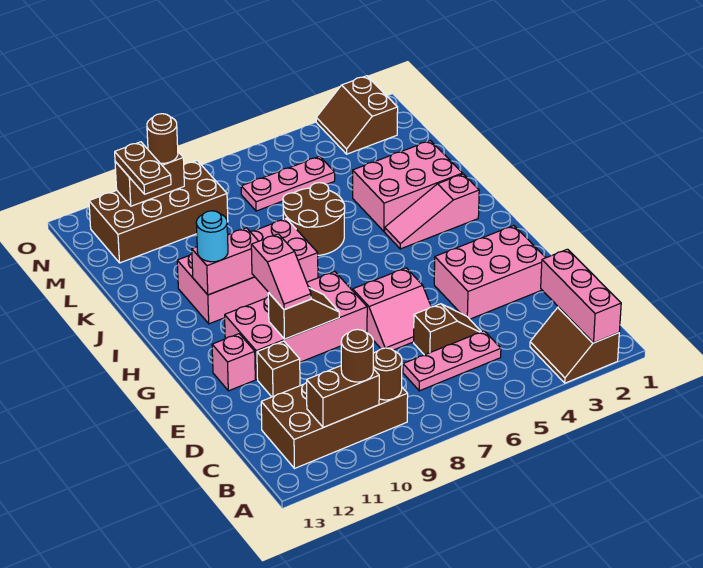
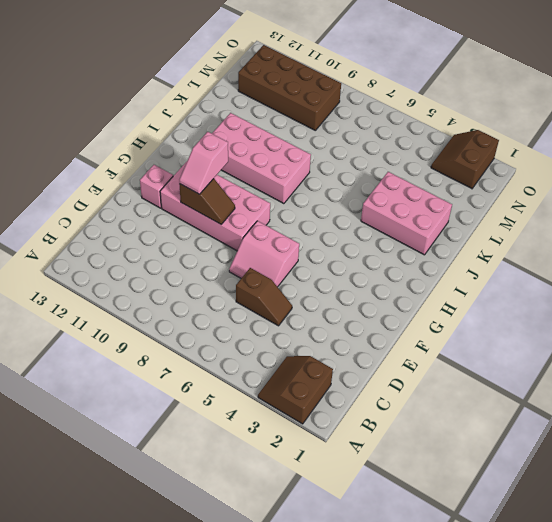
none -> brown brick B9:C12 level 1
none -> pink plate C5:C7 level 1
none -> pink brick E2:F4 level 1

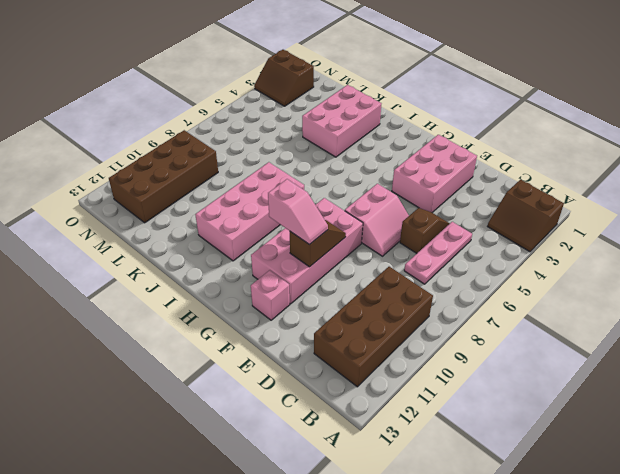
none -> brown brick E11 level 1
none -> pink slope I2:I4 level 1 top 2
none -> brown round brick J6:K7 level 1

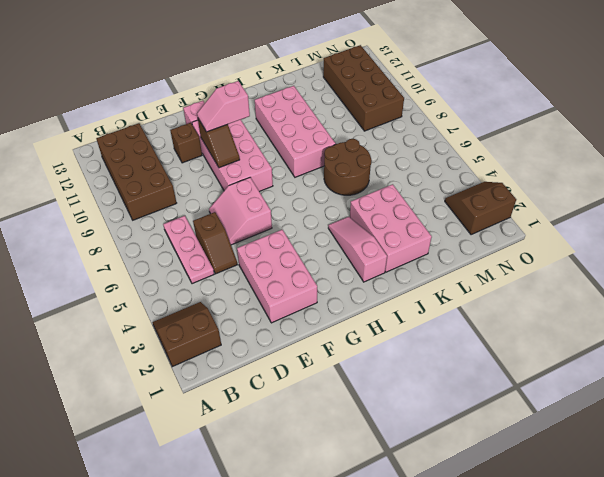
none -> pink plate M5:M7 level 1
none -> pink brick A2:C2 level 2
none -> brown round brick B9 level 2

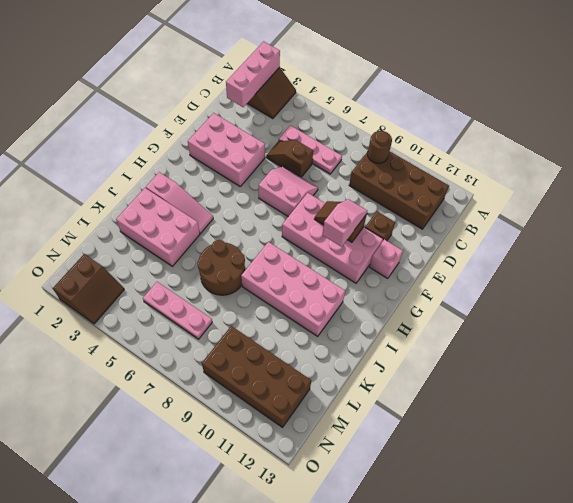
none -> brown brick B10:B11 level 2
none -> pink brick I10:I11 level 2
none -> brown brick N10:N11 level 2

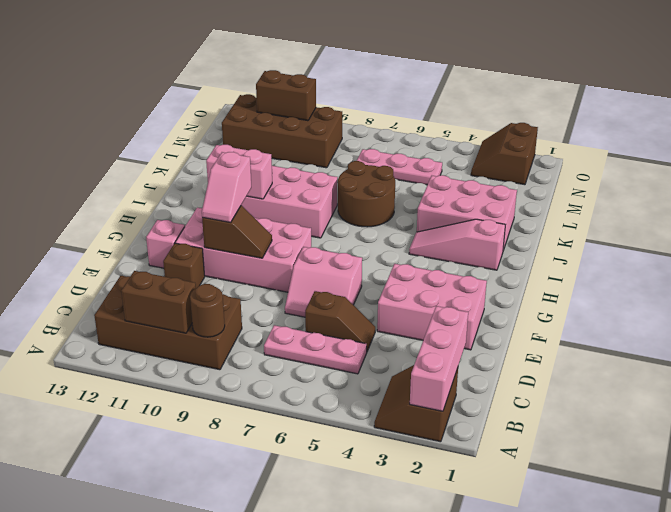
none -> brown round brick B10 level 3
none -> cyan round brick I11 level 3
none -> brown plate M11:N11 level 3

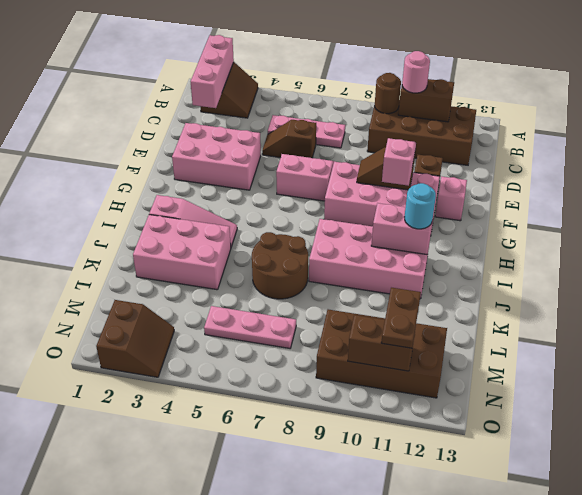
pink round brick B10 level 3 -> brown round brick B10 level 3
none -> brown round brick N10 level 3

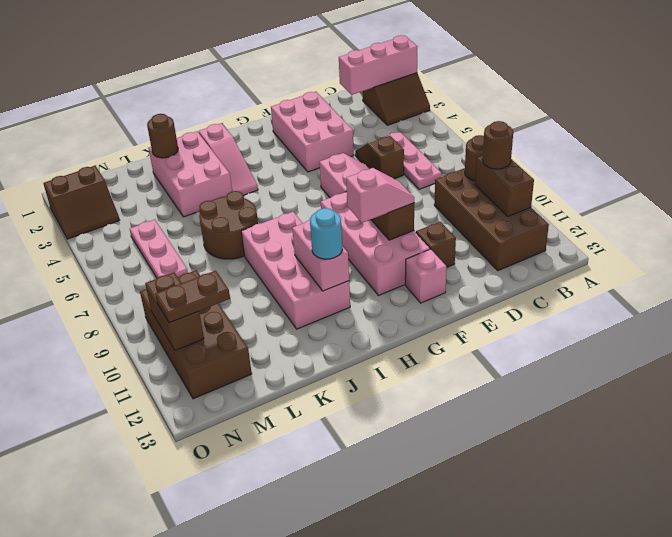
brown round brick K2 level 2 -> brown round brick N10 level 3

